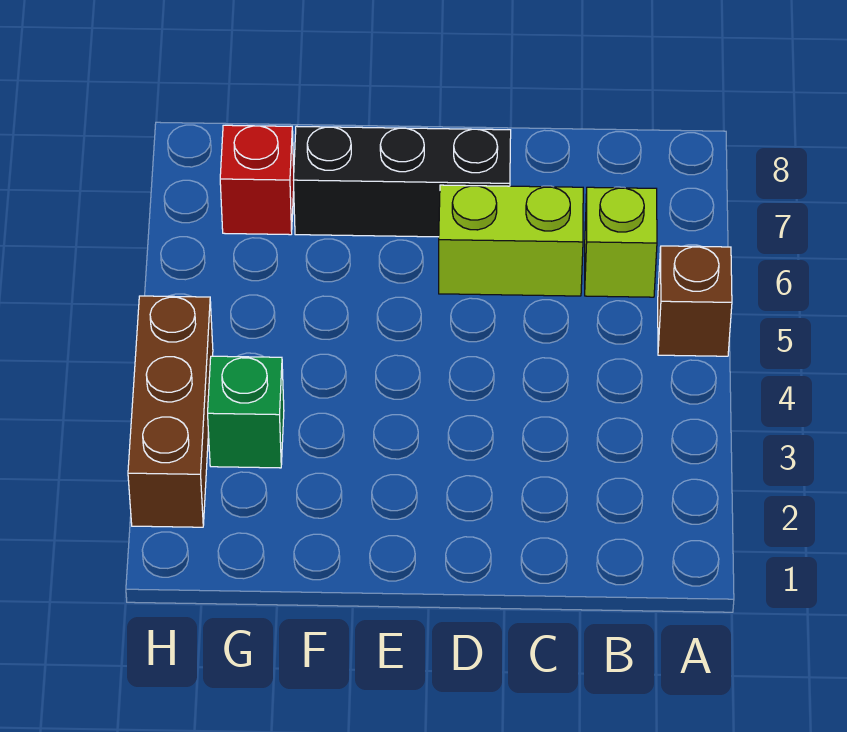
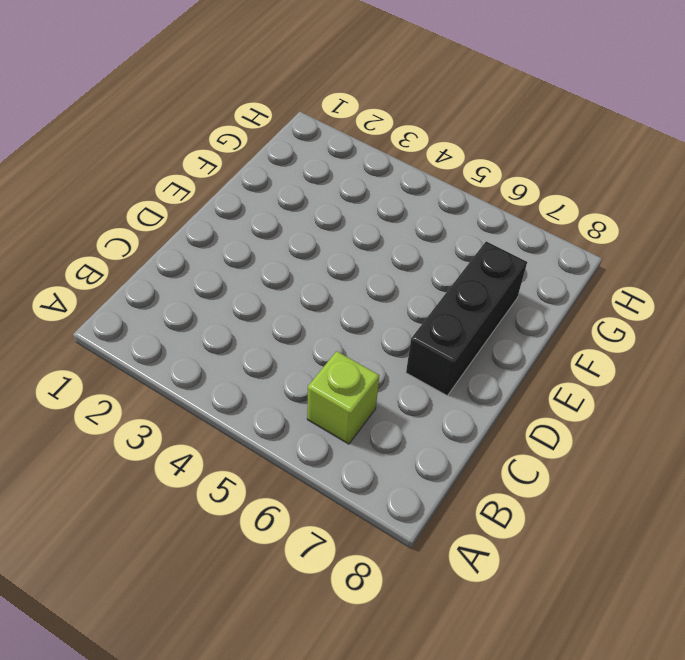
none -> brown brick A5 level 1
none -> lime brick C6:D6 level 1

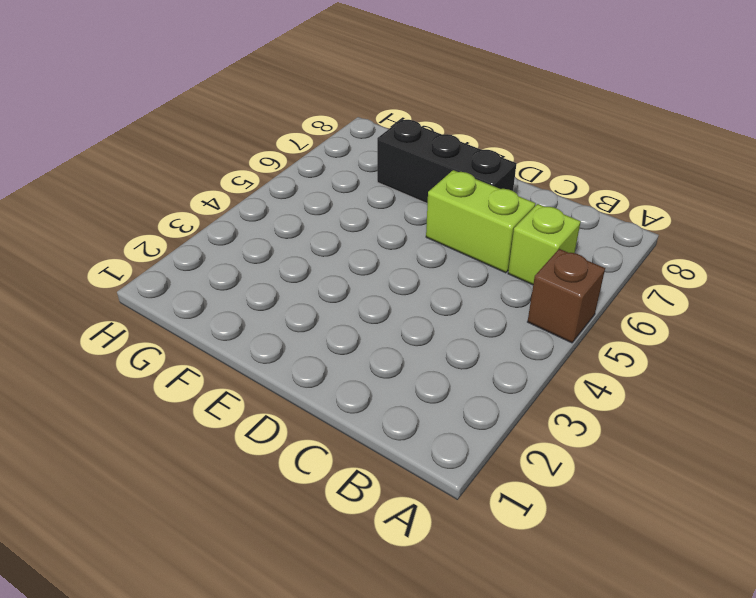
none -> green brick G3 level 1
none -> red brick G7 level 1

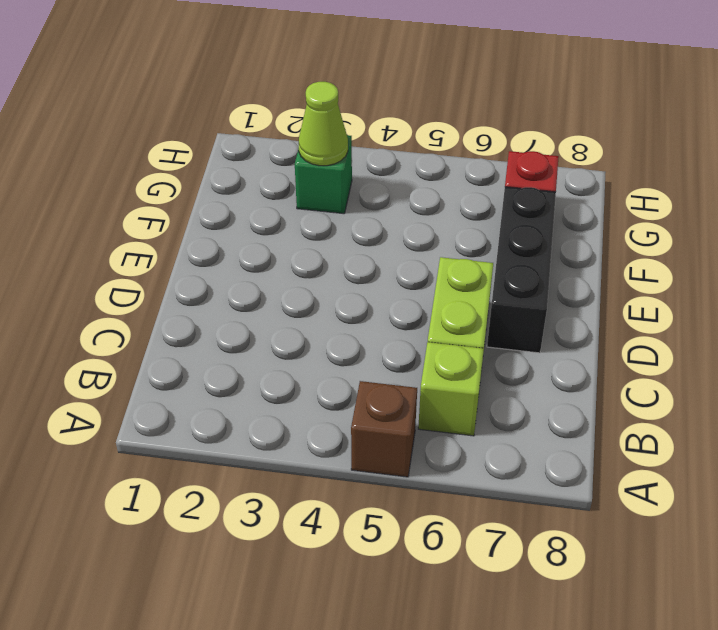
lime cone G3 level 2 -> none
none -> brown brick H2:H4 level 1

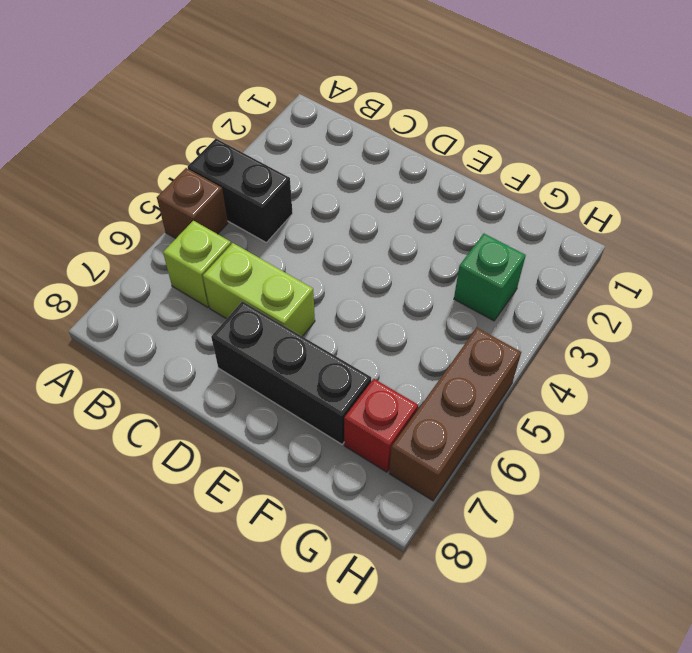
black brick A4:B4 level 1 -> none
brown brick H5:H7 level 1 -> brown brick H2:H4 level 1

